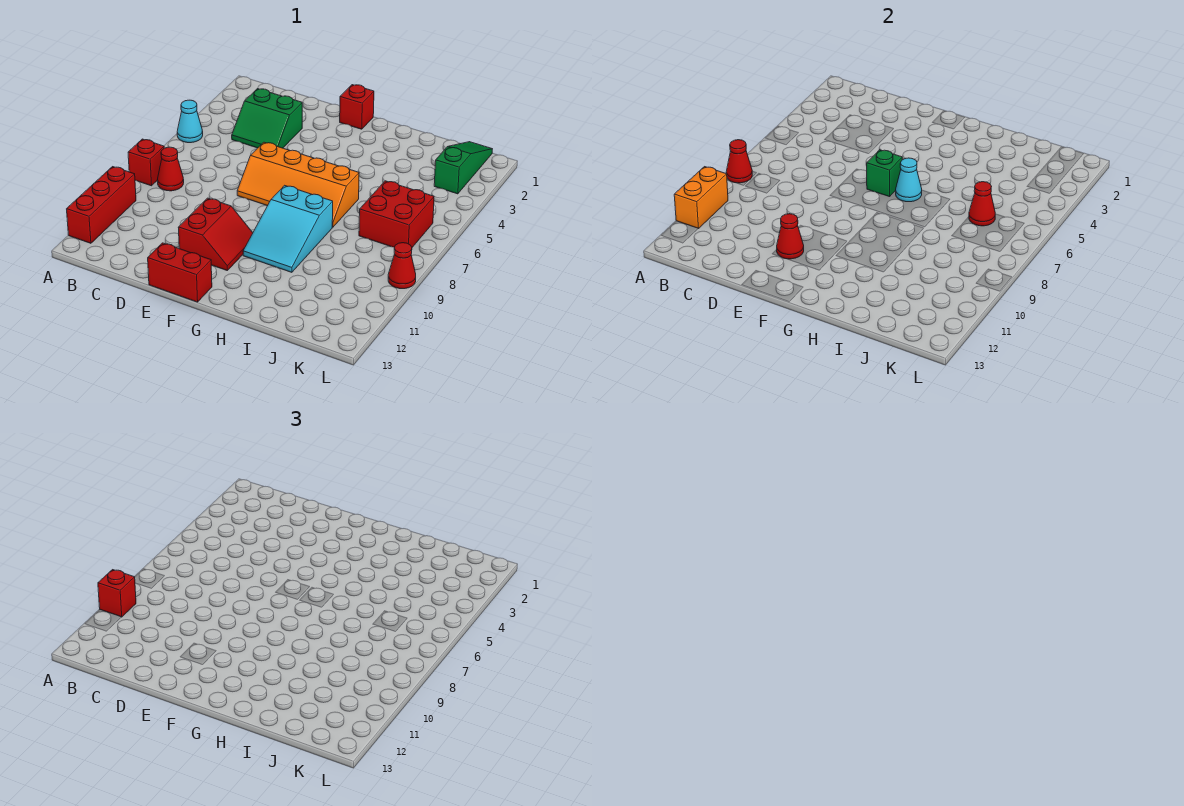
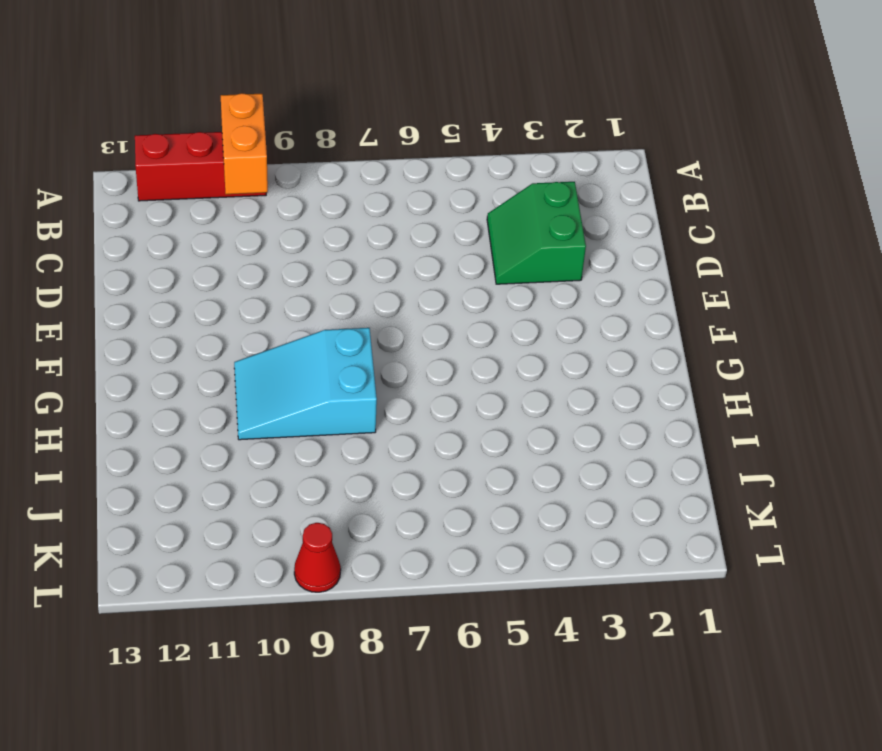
orange brick A10:B10 level 2 -> orange brick A10:A11 level 2
none -> cyan cone A5 level 1
none -> red brick A8 level 1
none -> red cone B8 level 1

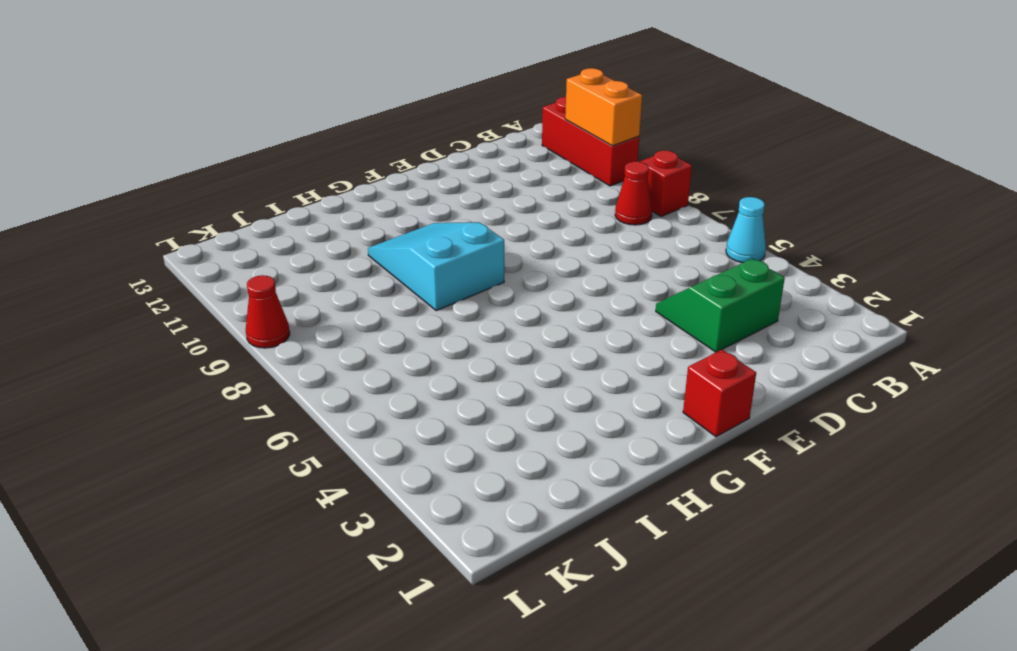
none -> orange slope E6:H7 level 1 top 6
none -> red slope E10:F11 level 1 top E
none -> red brick E13:F13 level 1

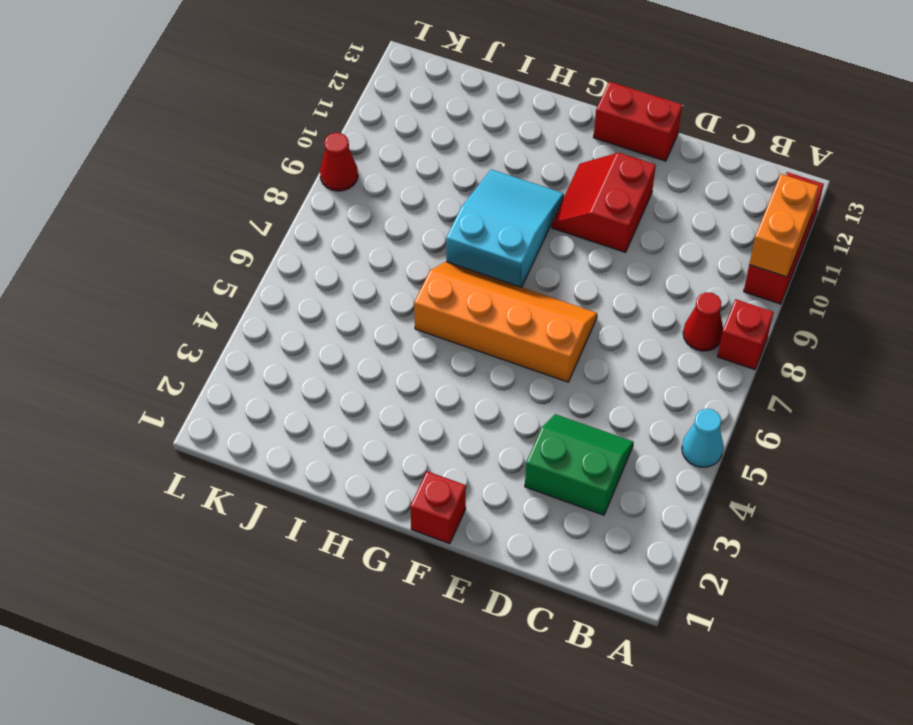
none -> red brick J6:K7 level 1
none -> green slope K1:K3 level 1 top 3
none -> red cone A8 level 2

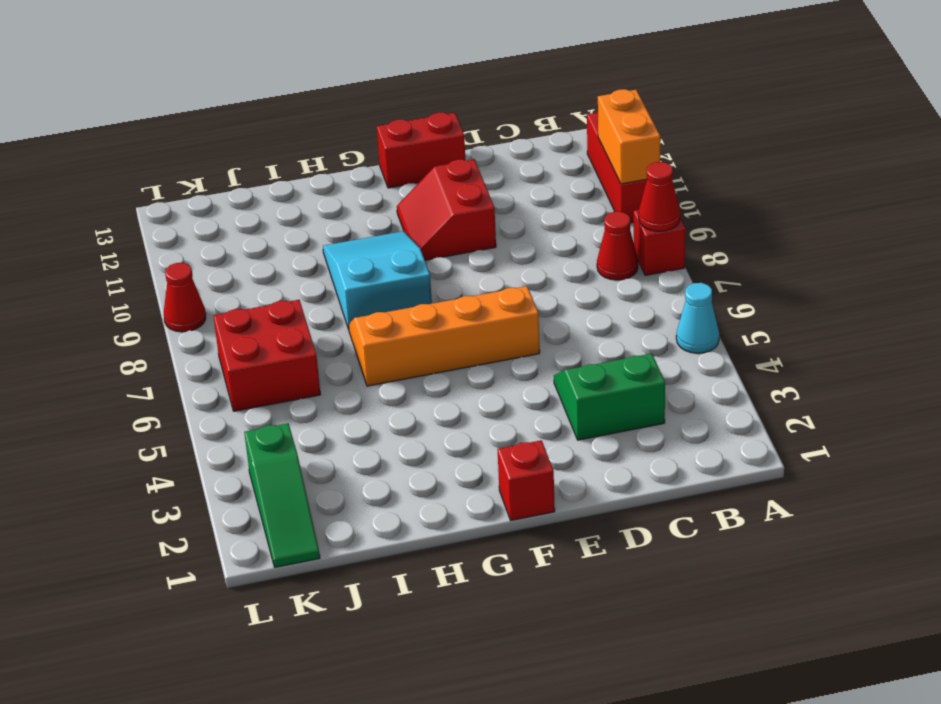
none -> red cone E11 level 2
none -> green brick F6 level 2
none -> cyan cone G6 level 2

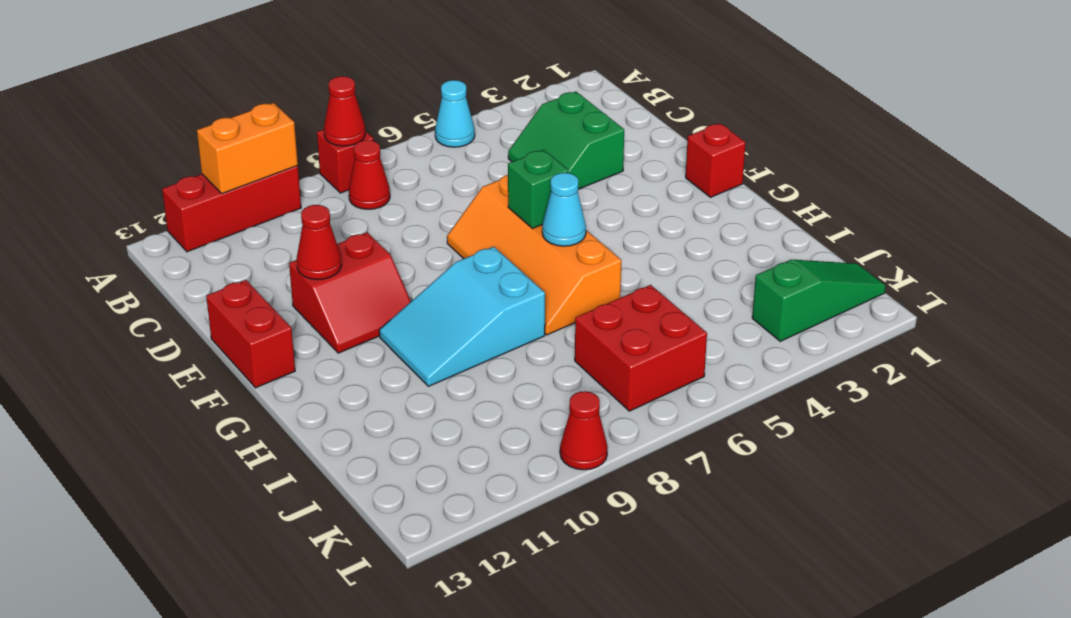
none -> red cone J6 level 2
none -> red brick A10 level 3

